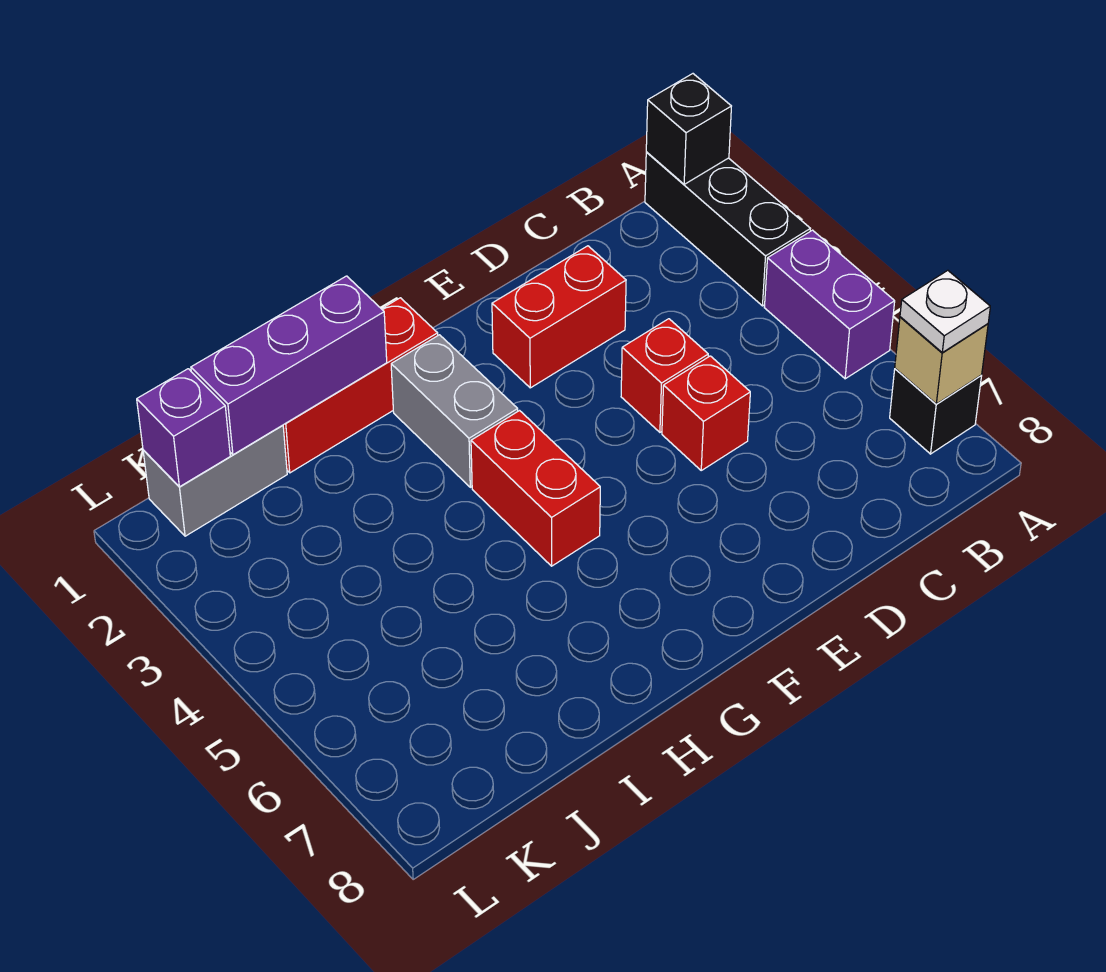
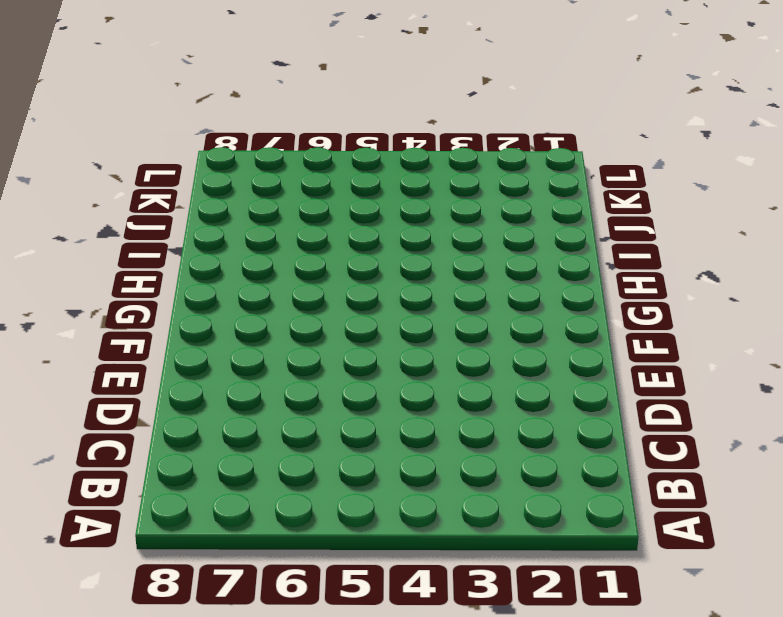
none -> black brick A1:A3 level 1
none -> purple brick A4:A5 level 1
none -> black brick A7 level 1

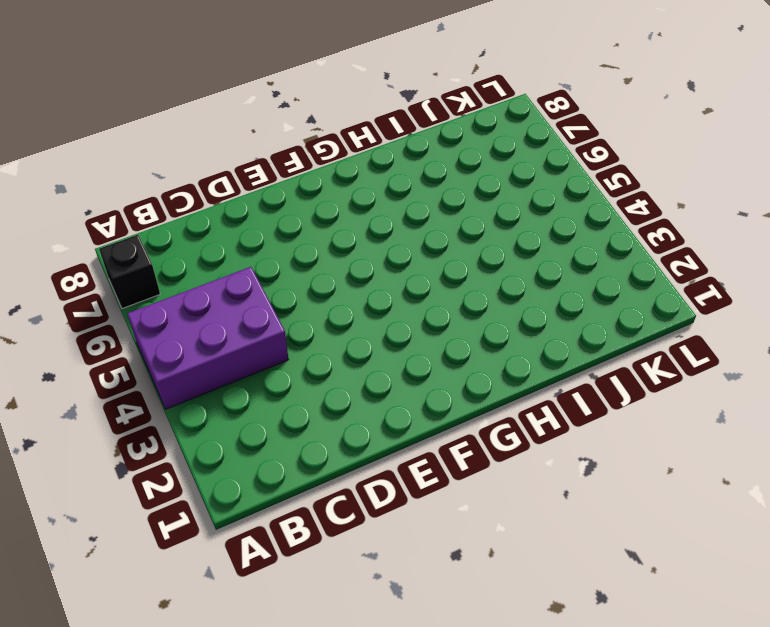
purple brick A4:C5 level 1 -> purple brick A4:A5 level 1
none -> black brick A1:A3 level 1
none -> red brick D2:E2 level 1
none -> red brick D4 level 1

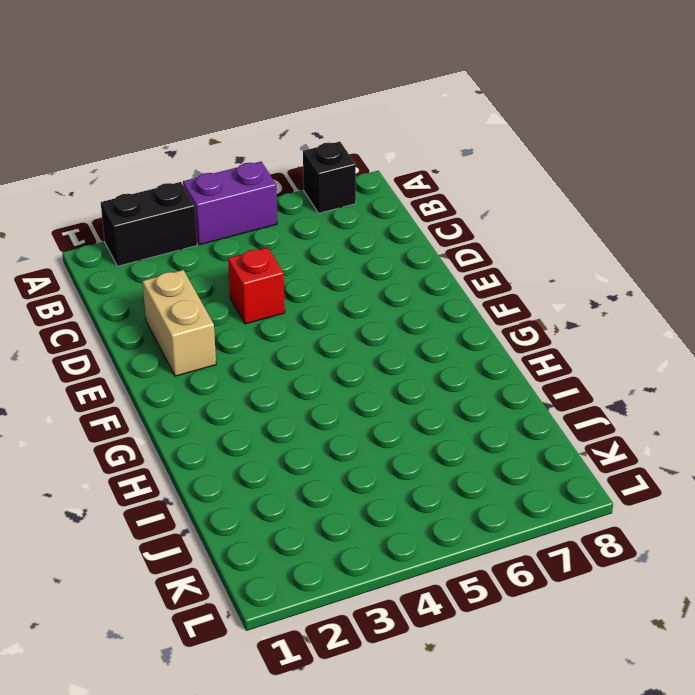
black brick A2:A3 level 1 -> black brick A1:A3 level 1
tan brick D2:E2 level 1 -> red brick D2:E2 level 1
none -> red brick D5 level 1
none -> red brick G1:I1 level 1
none -> grey brick G2:G3 level 1

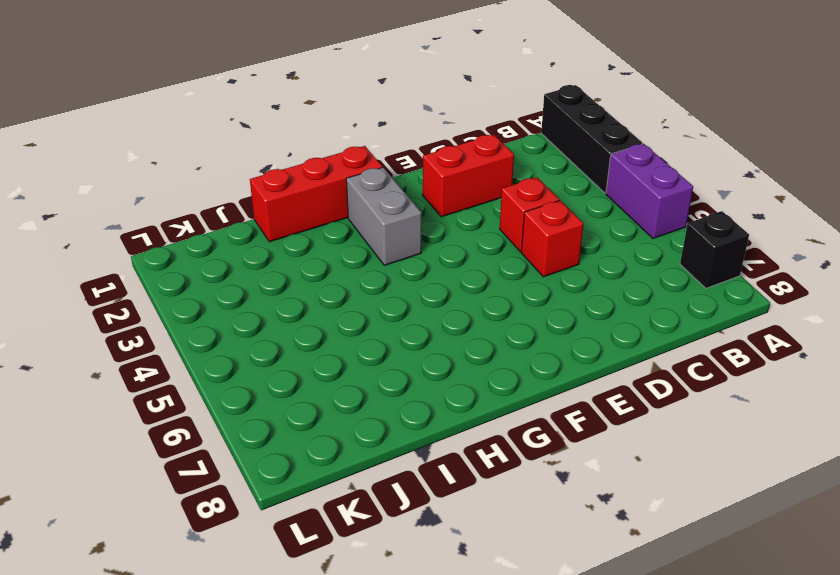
none -> red brick G4:G5 level 1
none -> grey brick J1:K1 level 1
none -> black brick A1 level 2

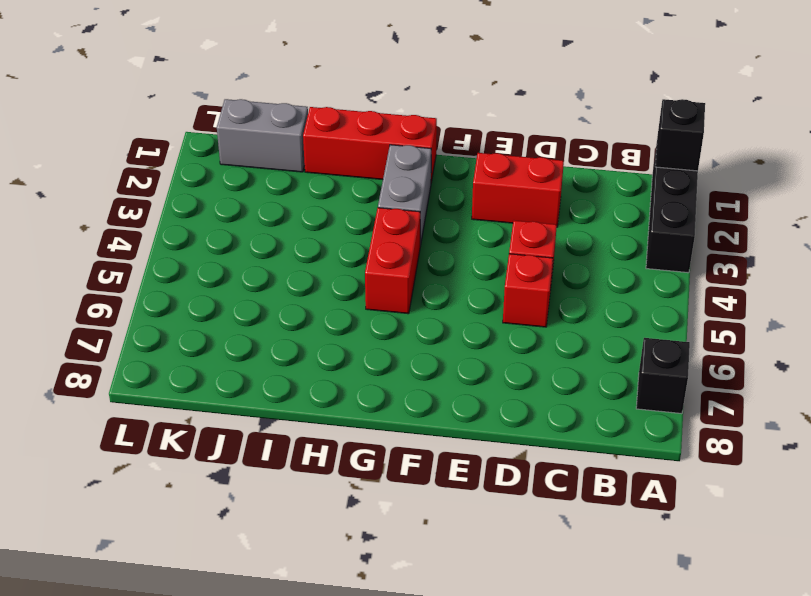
none -> purple brick A4:A5 level 1
none -> tan brick A7 level 2
none -> purple brick H1:J1 level 2

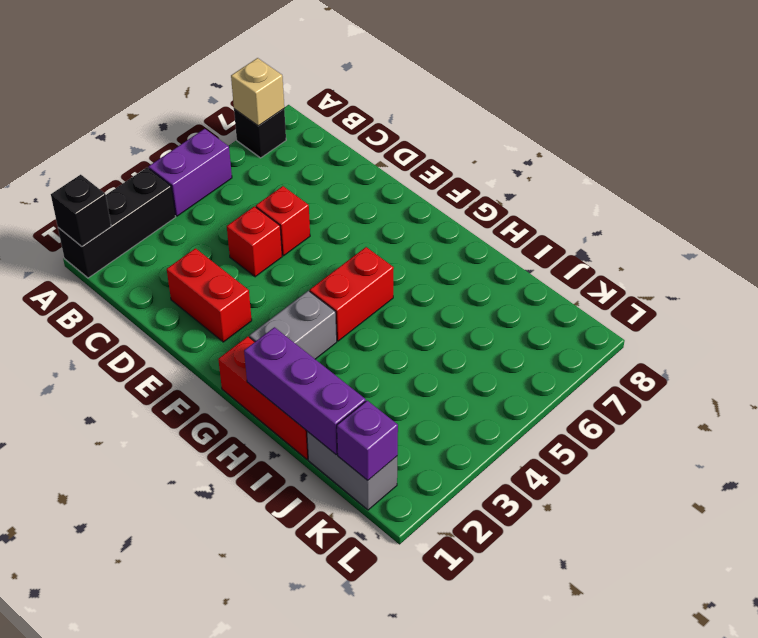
none -> white plate A7 level 3

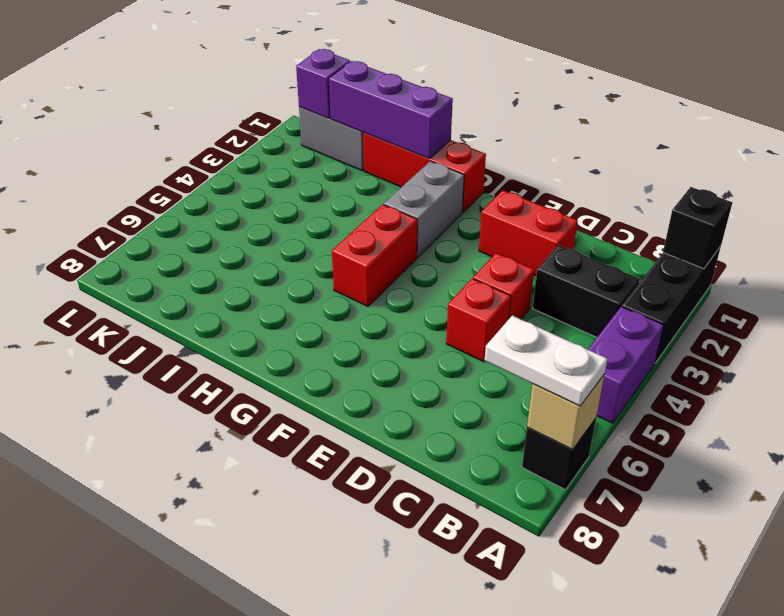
white plate A7:B7 level 3 -> white plate A7 level 3
black brick B3:C3 level 1 -> none

